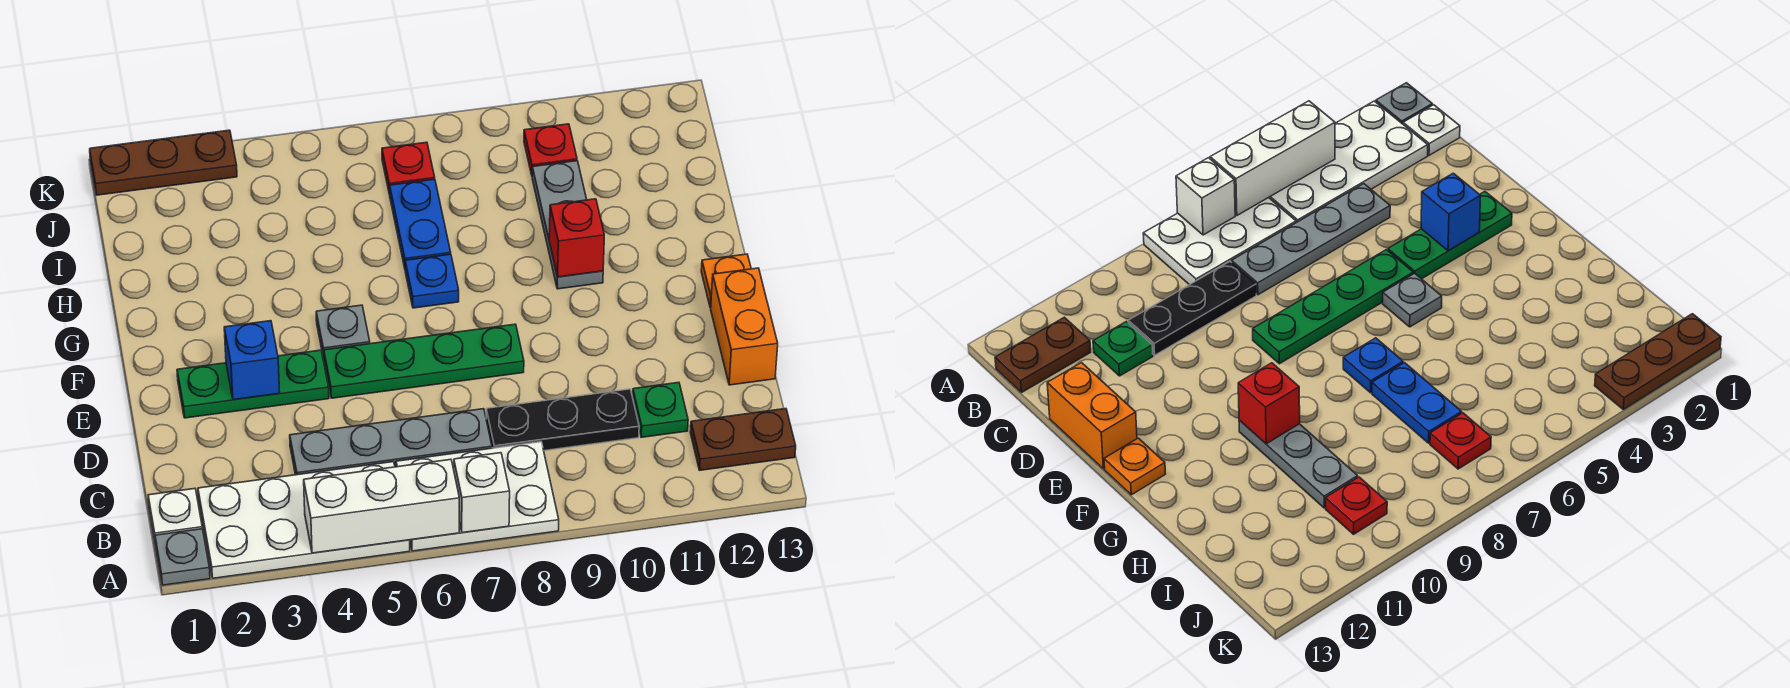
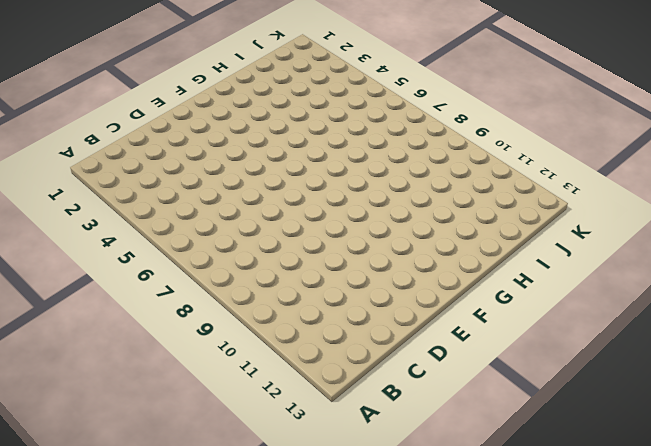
none -> grey plate A1 level 1
none -> white plate A2:B5 level 1
none -> white plate A6:B8 level 1

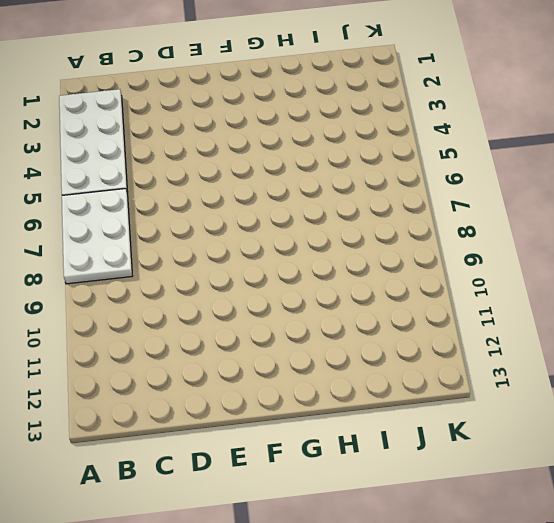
none -> grey plate A1 level 1
none -> white plate B1 level 1
none -> brown plate B12:B13 level 1

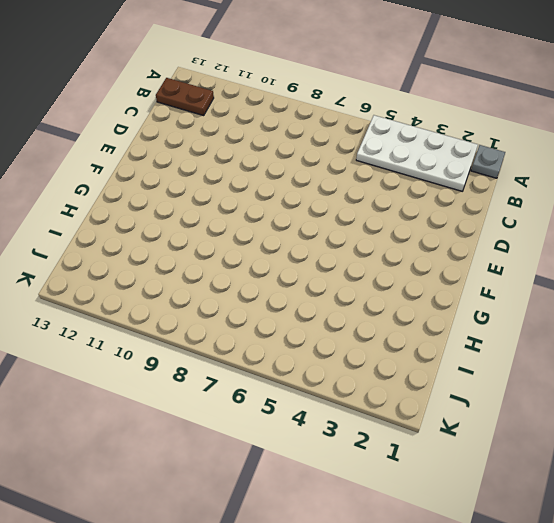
none -> white plate A6:B8 level 1
none -> white plate B1 level 1
none -> grey plate C4:C7 level 1

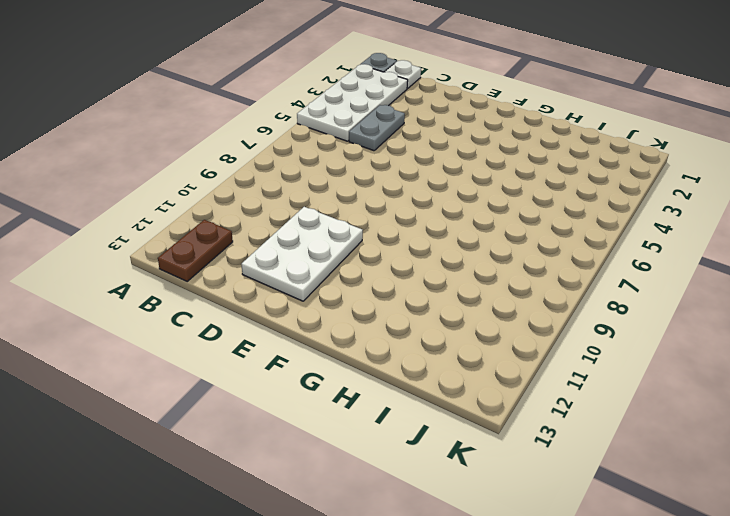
grey plate C4:C5 level 1 -> grey plate C4:C7 level 1
white plate D10:E12 level 1 -> white plate A6:B8 level 1
none -> black plate C8:C10 level 1
none -> green plate C11 level 1
none -> orange brick D13:E13 level 1

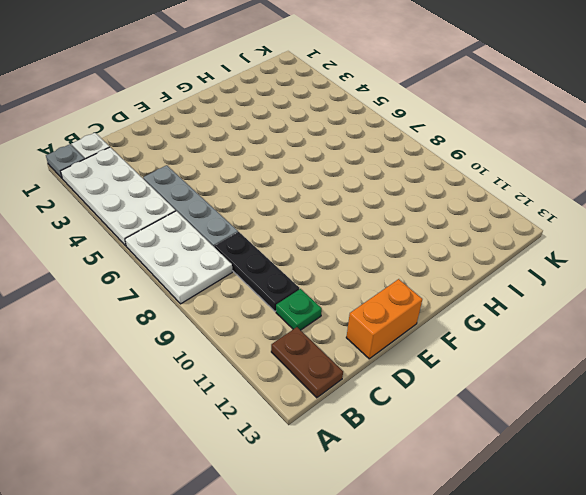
none -> green plate E2:E4 level 1
none -> green plate E5:E8 level 1
none -> grey plate F5 level 1

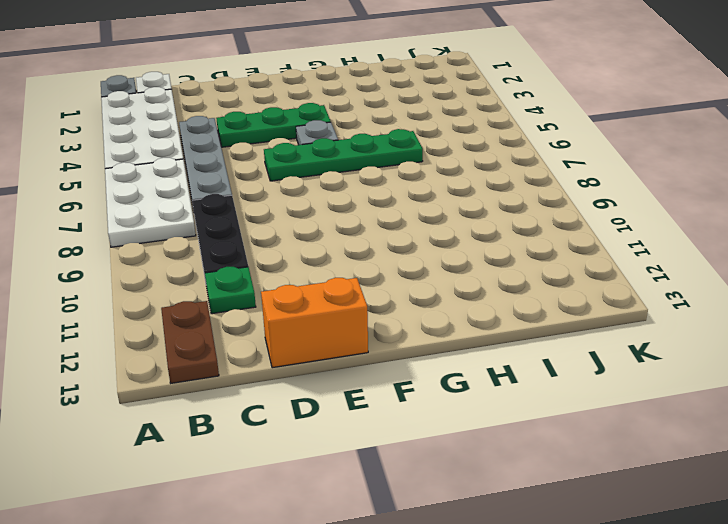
green plate D4:F4 level 1 -> green plate E2:E4 level 1
green plate E6:H6 level 1 -> green plate E5:E8 level 1
none -> orange plate F13 level 1
none -> blue plate G7 level 1
none -> grey plate G10:I10 level 1

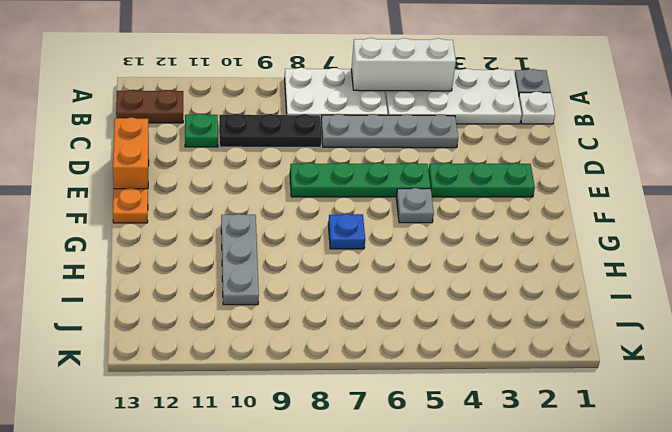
none -> blue plate H7:I7 level 1
none -> red plate J7 level 1
none -> red plate J10 level 1

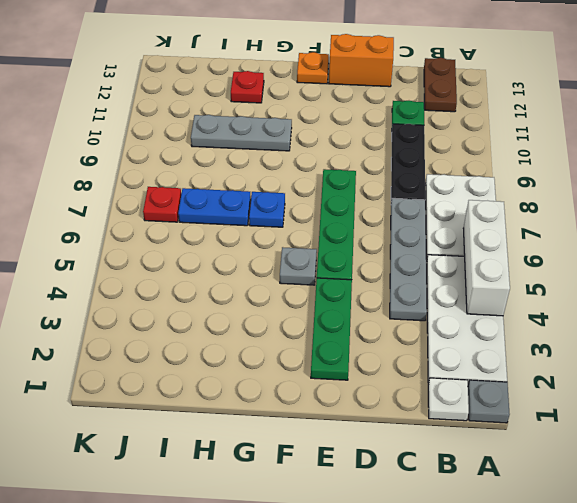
red plate H12 level 1 -> red plate J10 level 1
none -> brown plate K1:K3 level 1
none -> white brick A7 level 2
none -> blue brick E3 level 2

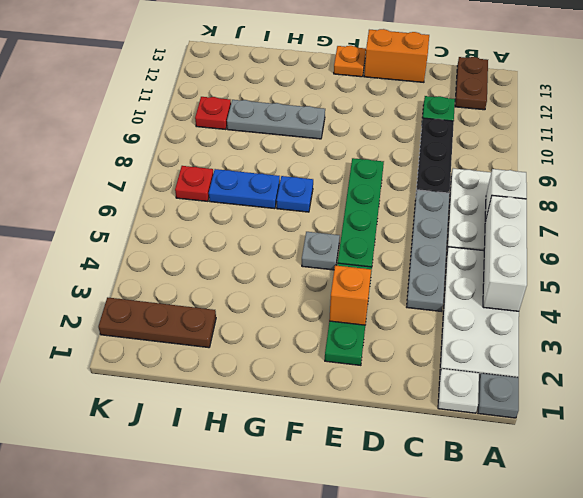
orange brick E3 level 2 -> blue brick E3 level 2
brown plate I2:K2 level 1 -> brown plate K1:K3 level 1
none -> red brick G10 level 2

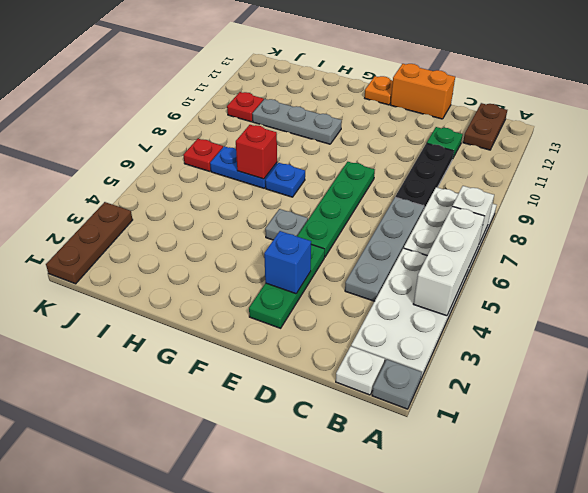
red brick H7 level 2 -> red brick G10 level 2

